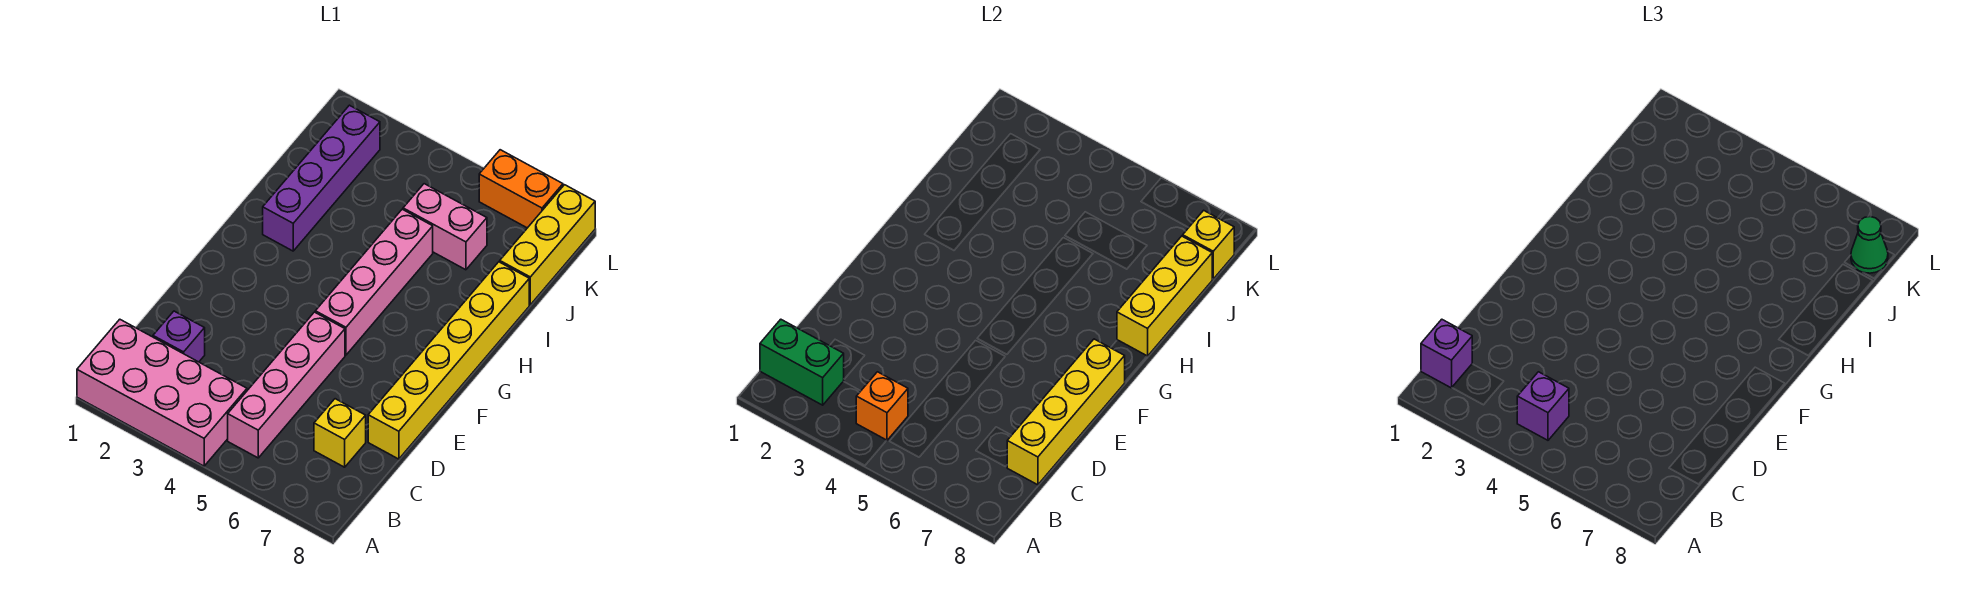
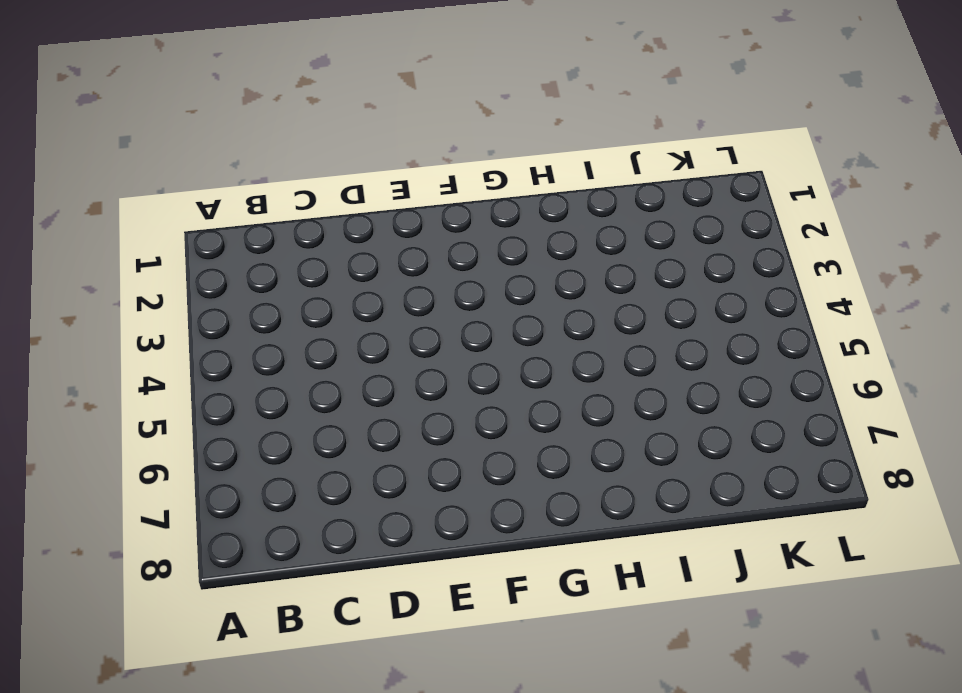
none -> pink brick A1:B4 level 1
none -> pink brick B5:E5 level 1
none -> purple brick C2 level 1

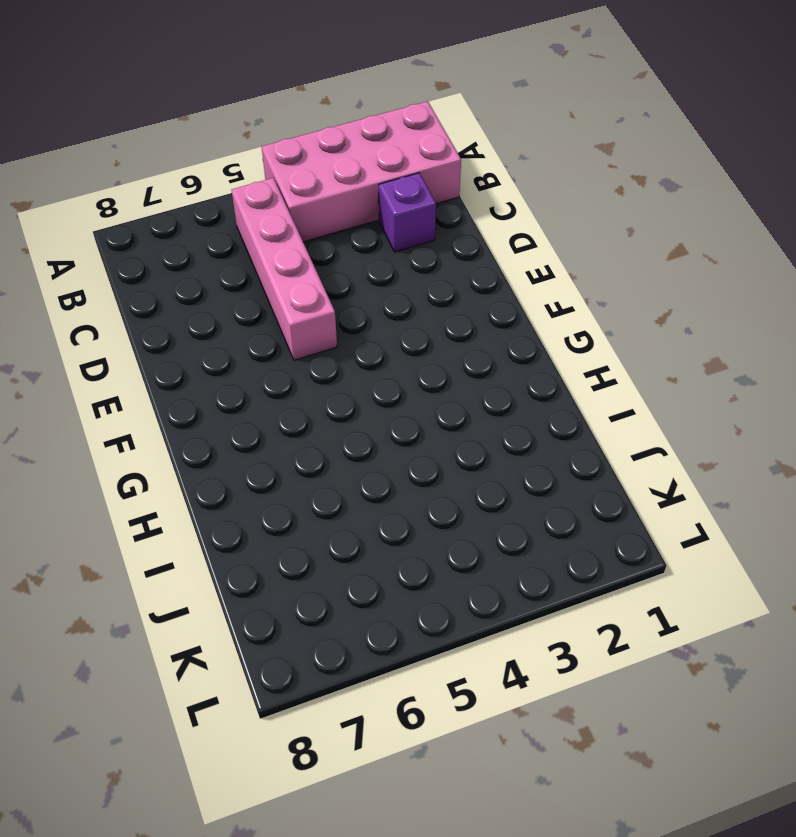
none -> yellow brick C7 level 1
none -> yellow brick D8:I8 level 1
none -> pink brick F5:I5 level 1

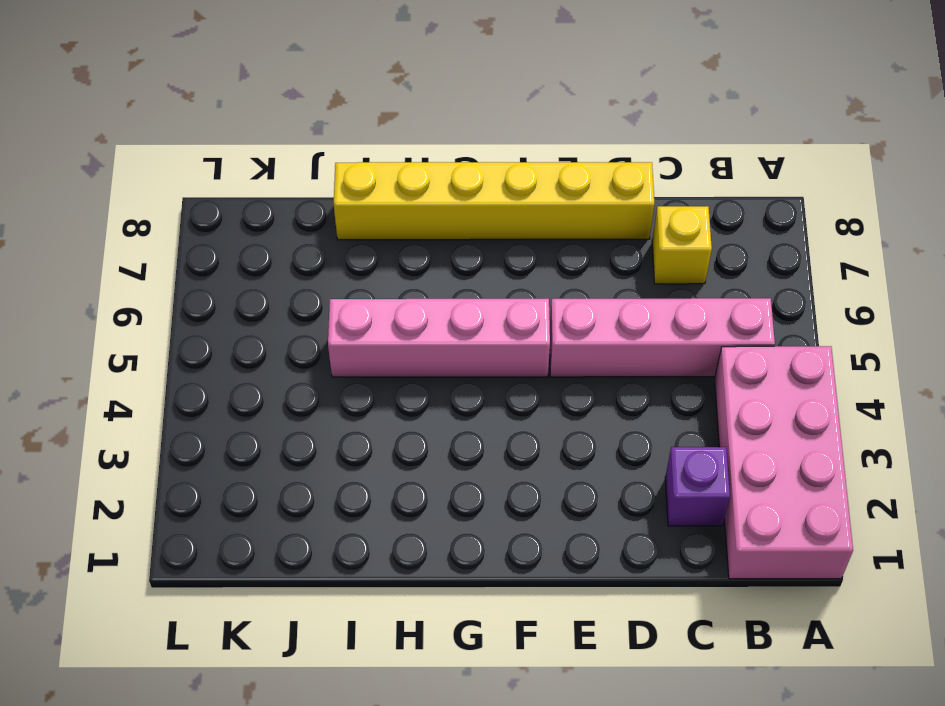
none -> purple brick H2:K2 level 1
none -> pink brick J5:J6 level 1
none -> yellow brick J8:L8 level 1

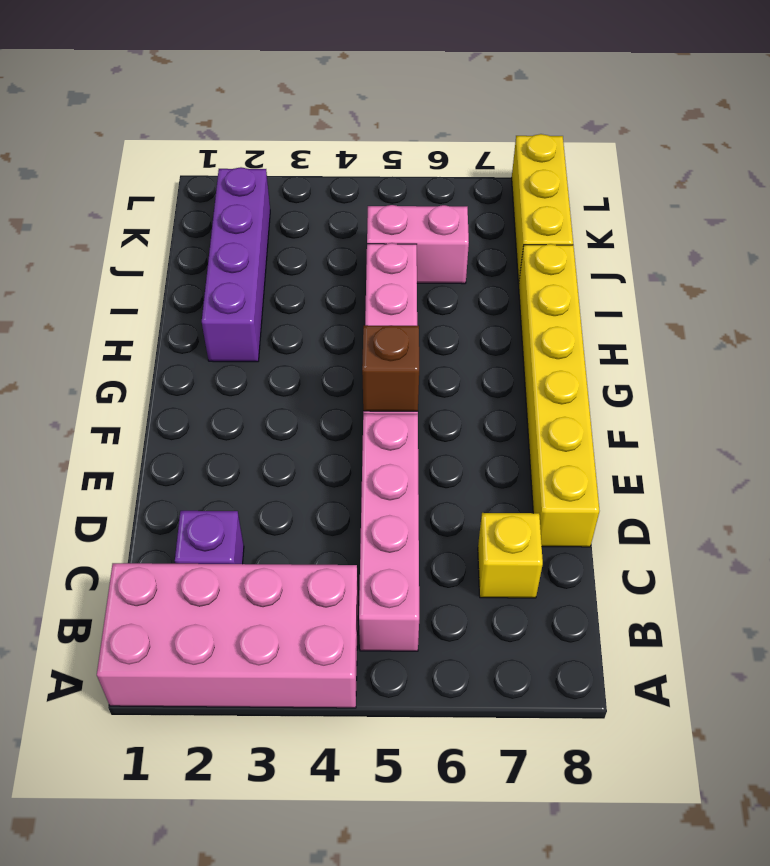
brown brick F5 level 2 -> none
none -> orange brick L6:L7 level 1
none -> green brick B1:B2 level 2
none -> orange brick B4 level 2

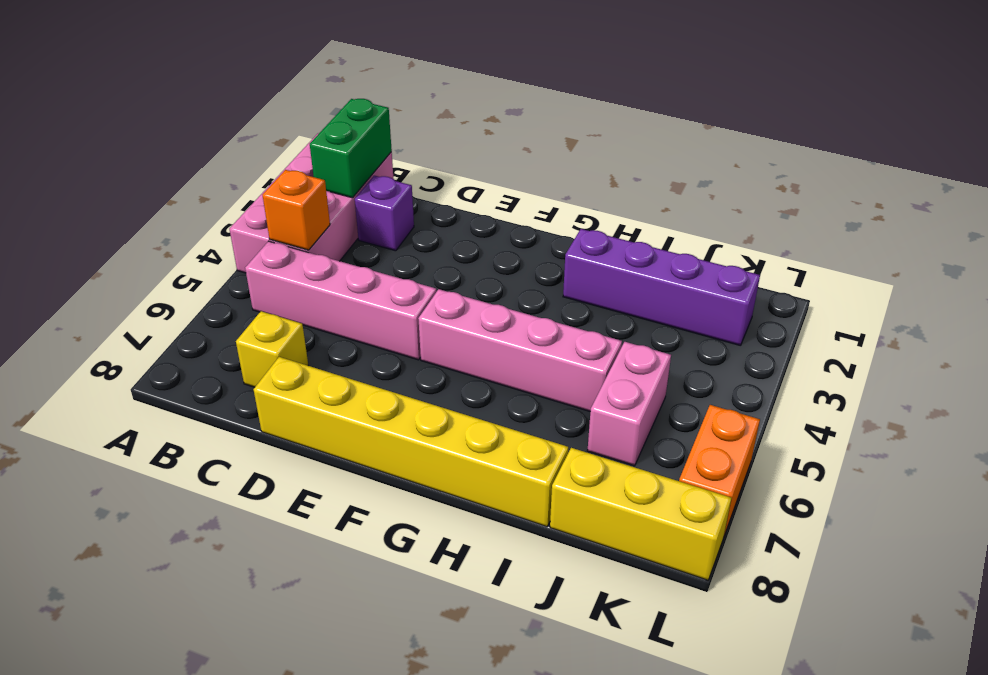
none -> yellow brick C8:F8 level 2
none -> yellow brick H8:J8 level 2
none -> yellow brick K8 level 2

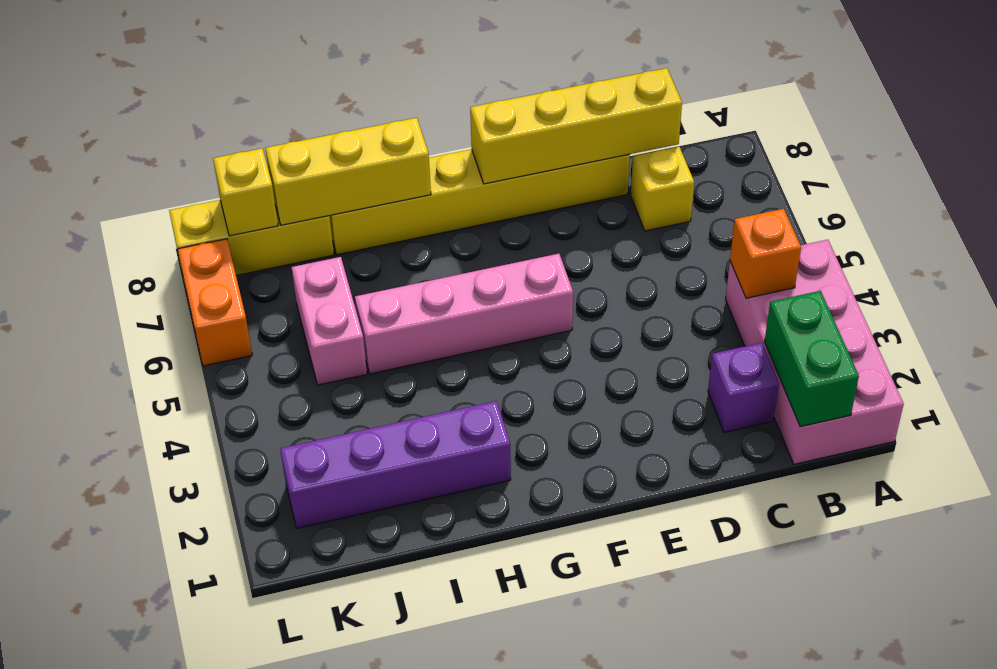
none -> pink brick B5:E5 level 1
none -> purple brick B1 level 3
none -> purple brick B4 level 3

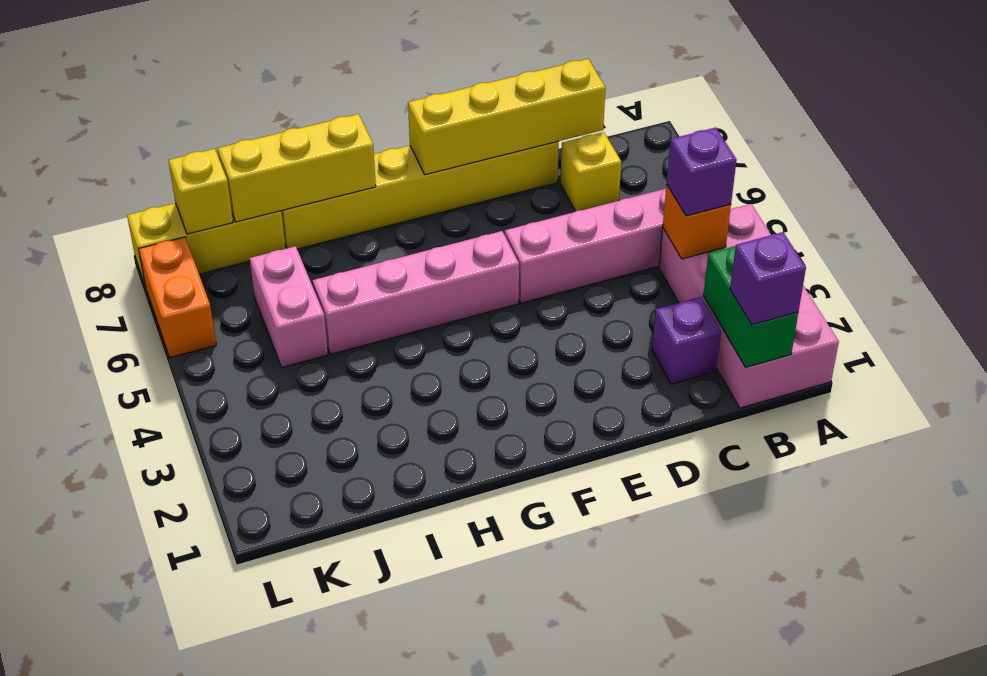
none -> purple brick H2:K2 level 1
none -> green cone K8 level 3

